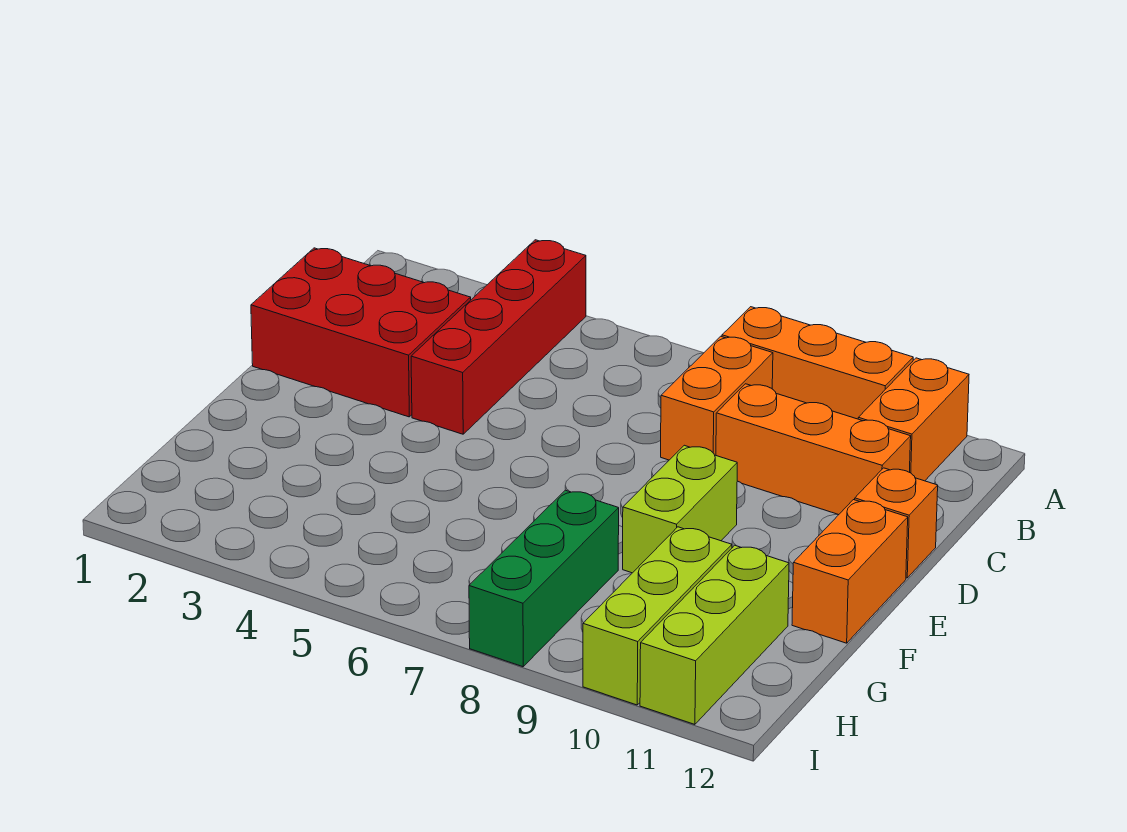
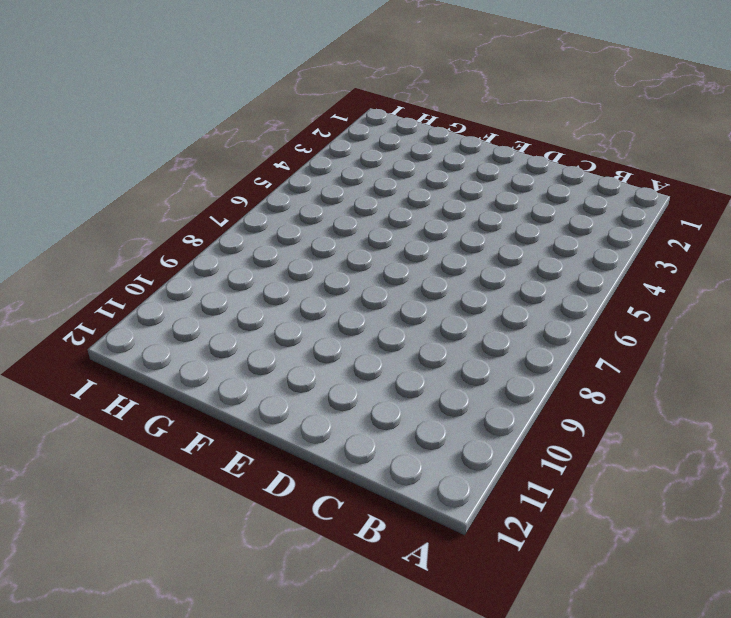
none -> red brick A4:D4 level 1
none -> orange brick A8:A10 level 1
none -> orange brick A11:B11 level 1

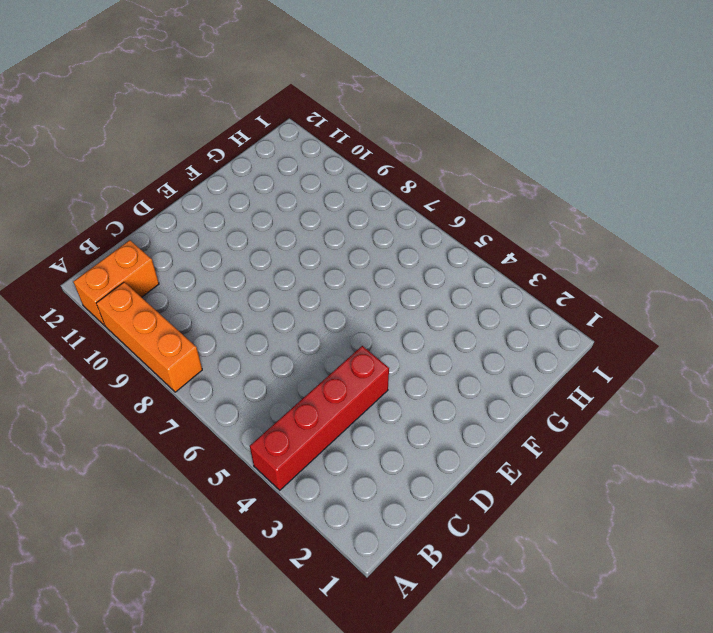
none -> orange brick B8:C8 level 1
none -> red brick C1:D3 level 1
none -> orange brick C9:C11 level 1

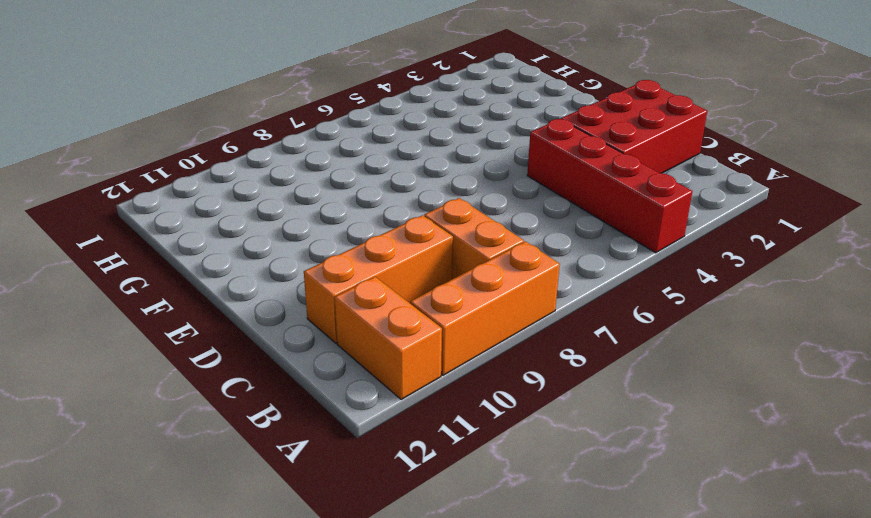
none -> orange brick D12 level 1
none -> lime brick E9:F9 level 1
none -> orange brick E12:F12 level 1

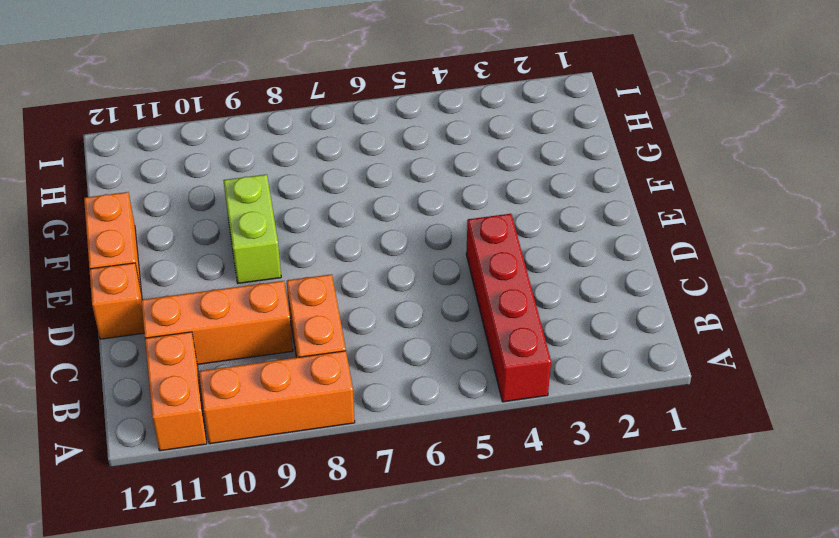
none -> red brick C1:D3 level 1
none -> green brick G8:I8 level 1
none -> lime brick G10:I10 level 1

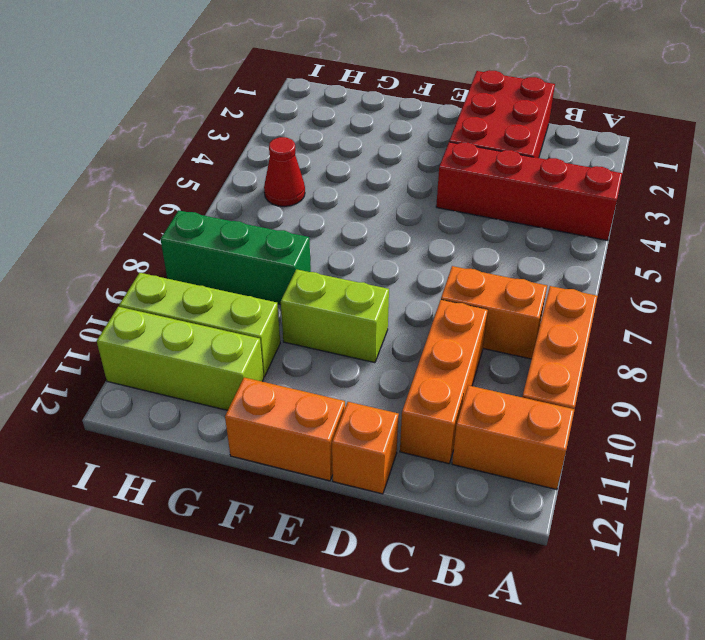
red cone H5 level 1 -> none

